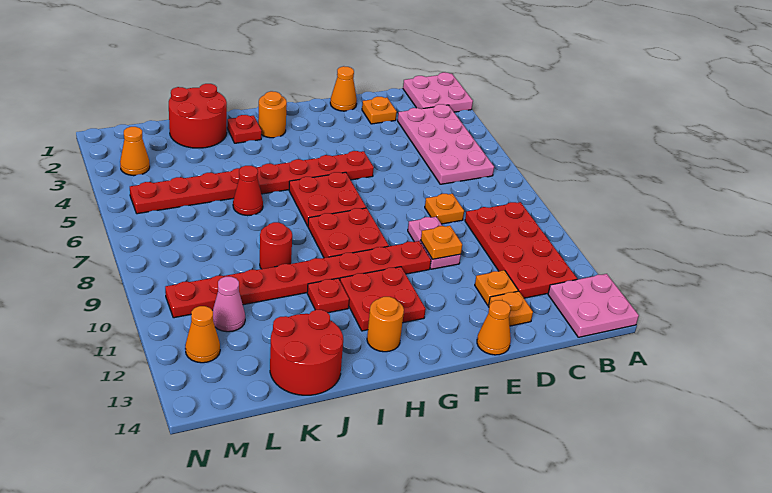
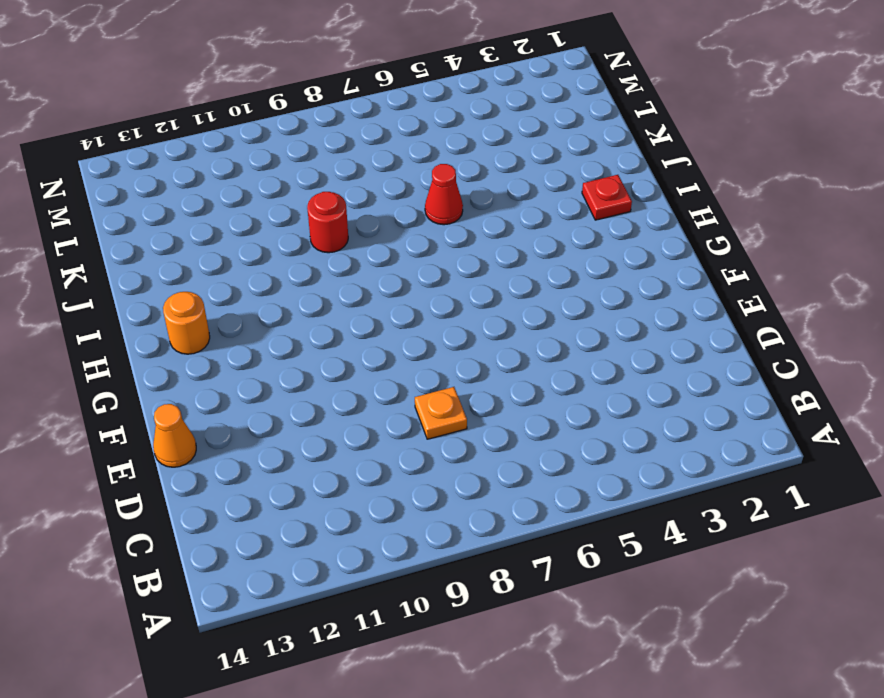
none -> pink plate A1:B2 level 1
none -> pink plate A13:B14 level 1
none -> pink plate B3:C6 level 1

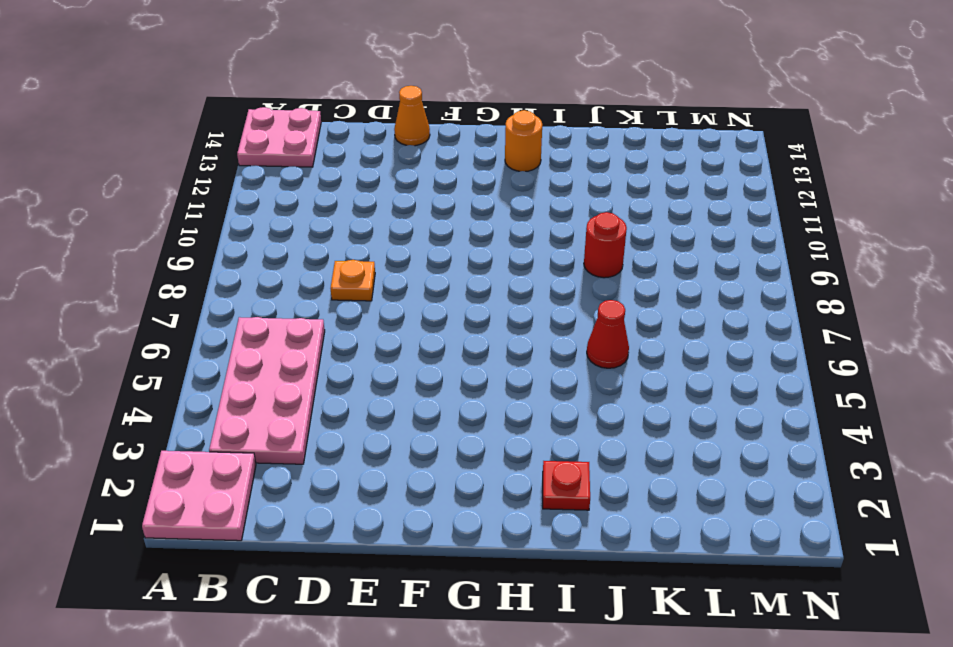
none -> red plate B9:C12 level 1
none -> orange plate D2 level 1
none -> orange plate D12 level 1

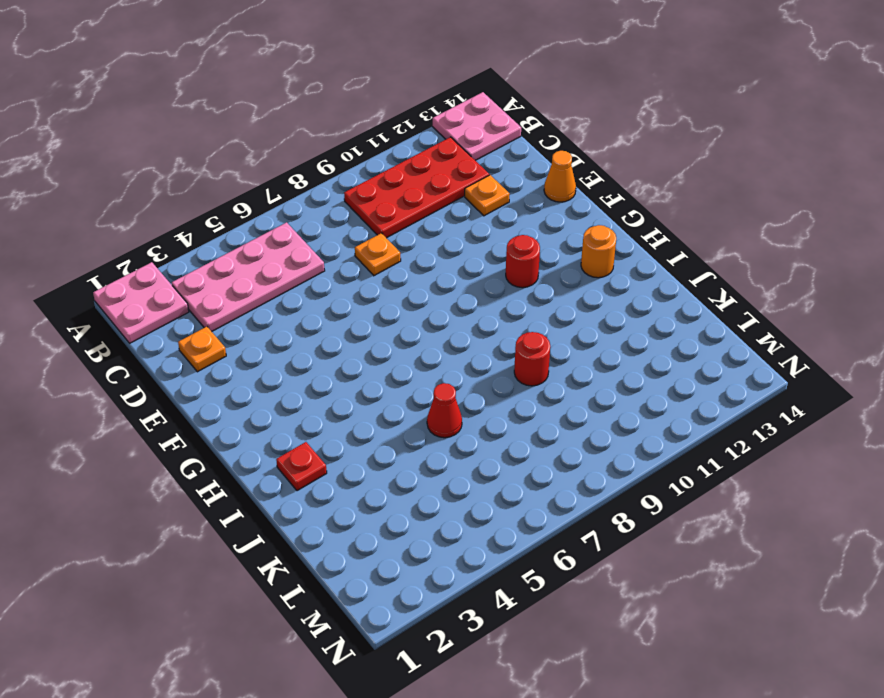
red round brick G11 level 1 -> red plate G11:H12 level 1
none -> orange plate D13 level 1
none -> orange cone E1 level 1
none -> pink plate E9:E10 level 1

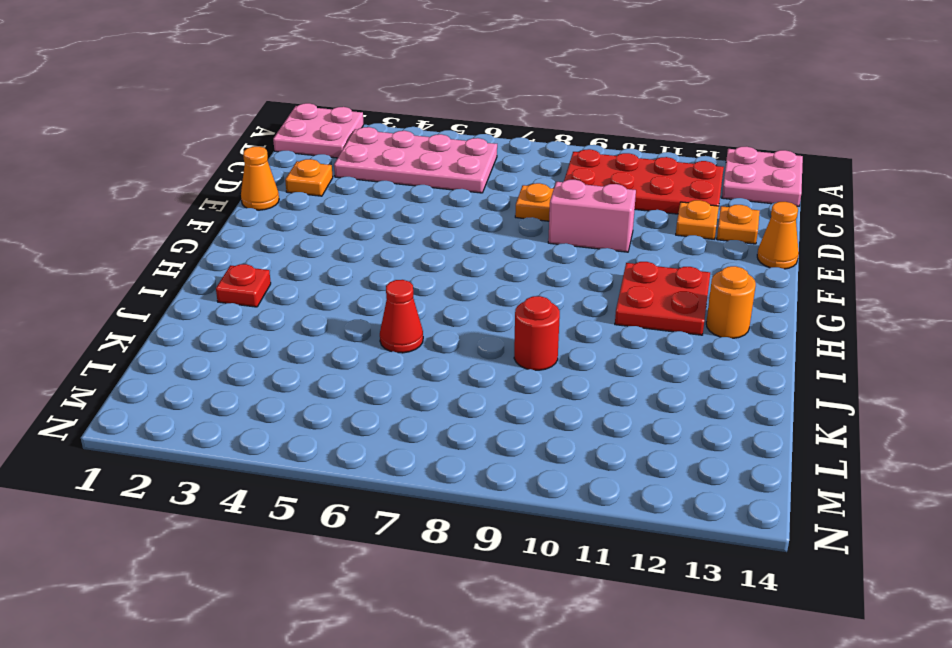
pink brick E9:E10 level 1 -> pink plate E9:E10 level 1
none -> red plate F5:M5 level 1
none -> red plate F10:M10 level 1
none -> red plate G6:H7 level 1

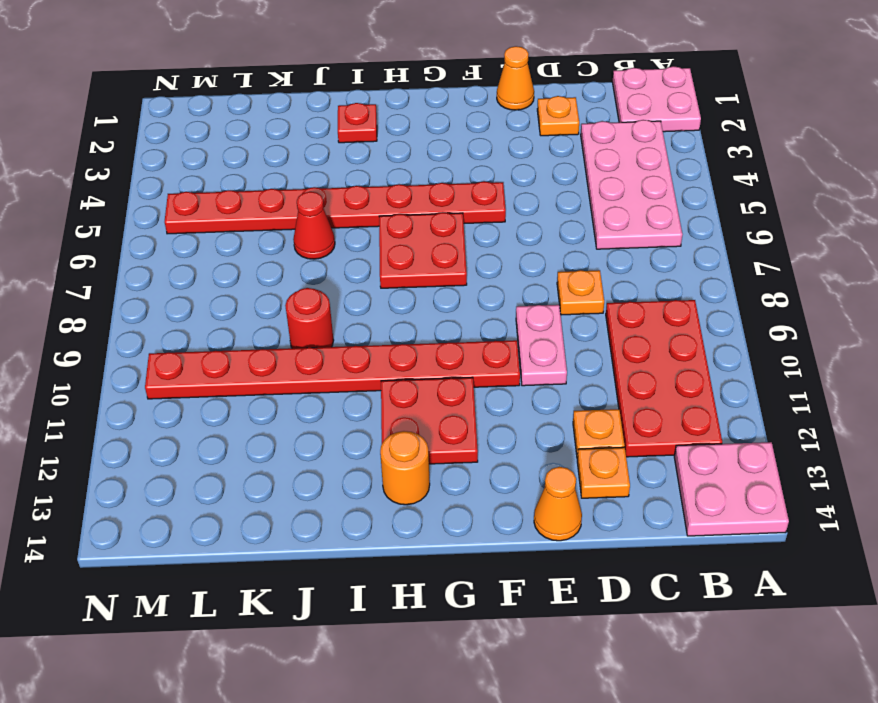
none -> red plate G8:H9 level 1
none -> orange round brick H2 level 1
none -> red plate I11 level 1

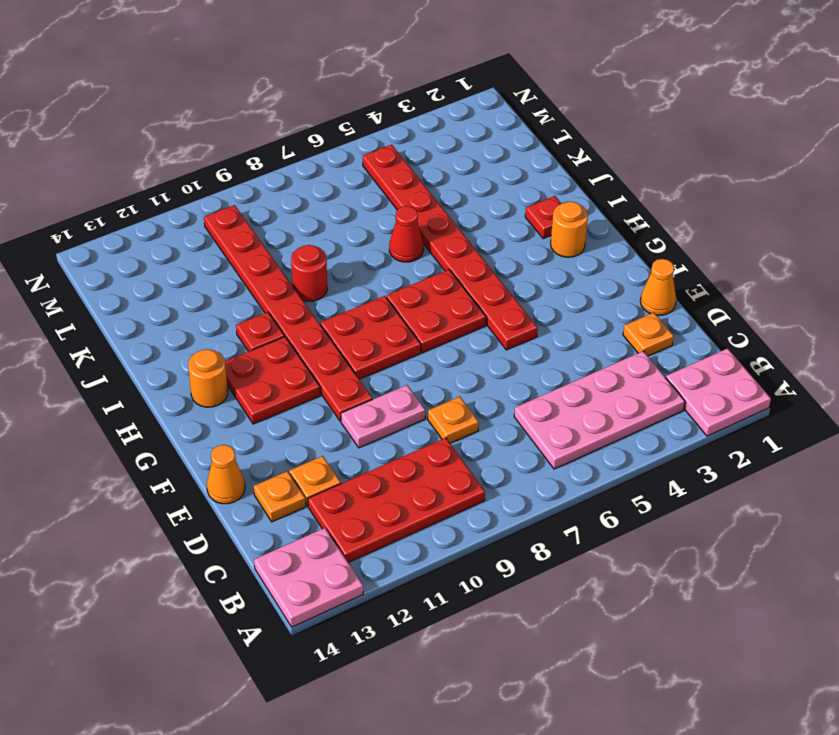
none -> red round brick J1:K2 level 1
none -> red round brick J13:K14 level 1
none -> pink cone L11 level 1

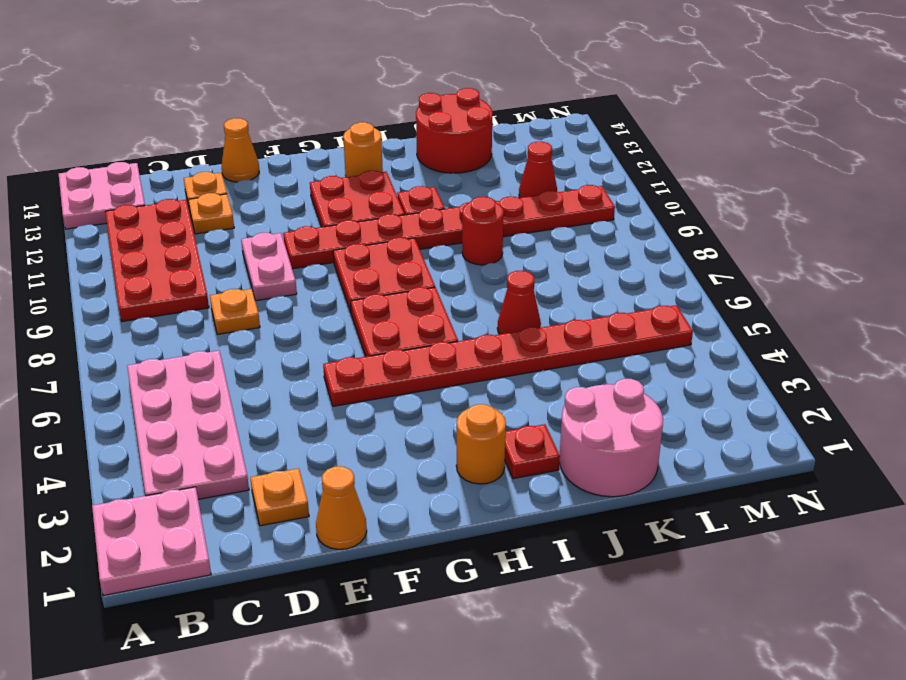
pink round brick J1:K2 level 1 -> red round brick J1:K2 level 1
red cone L11 level 1 -> pink cone L11 level 1
none -> orange cone M3 level 1
none -> orange cone M12 level 1
none -> orange plate E10 level 2

